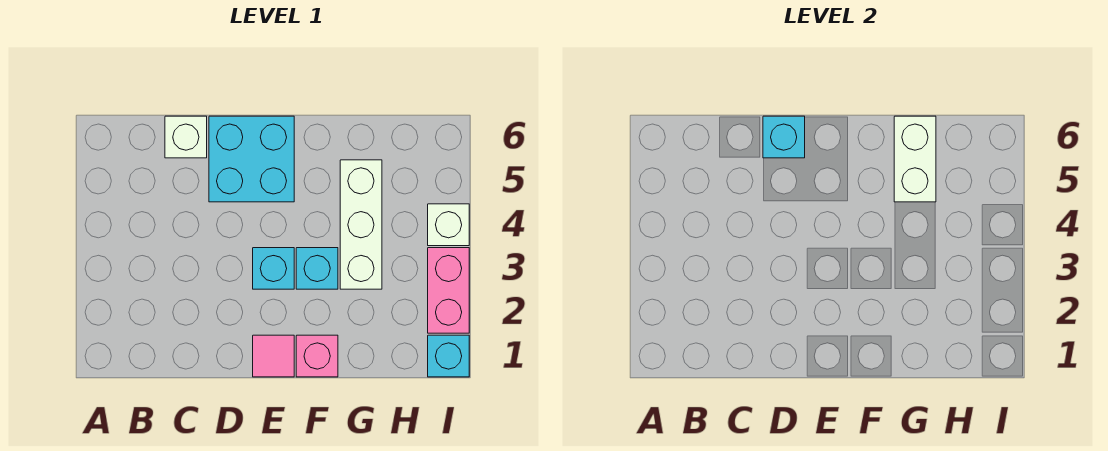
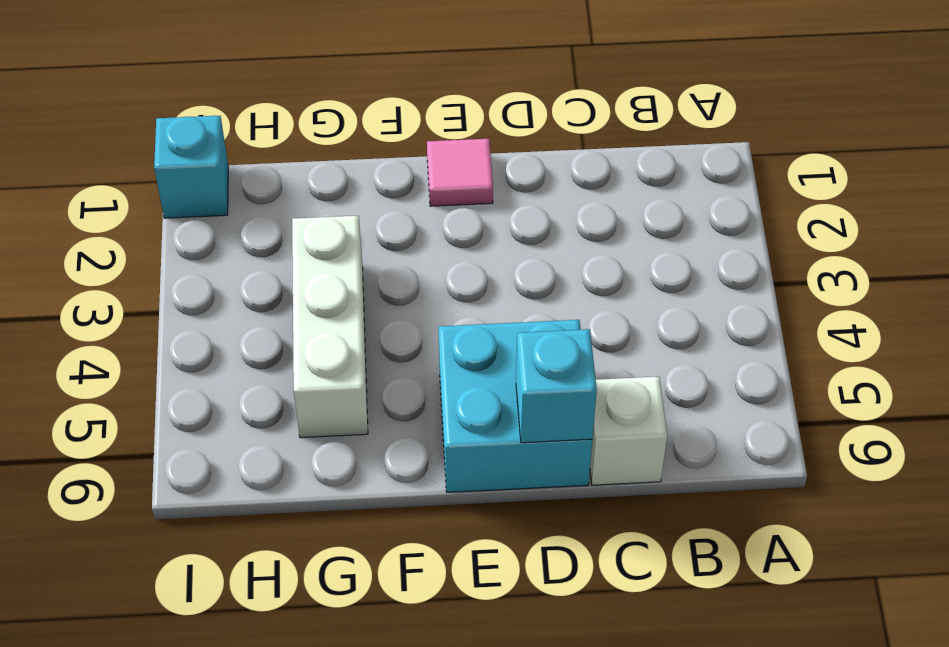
none -> cyan brick E3 level 1
none -> pink brick F1 level 1
none -> cyan brick F3 level 1

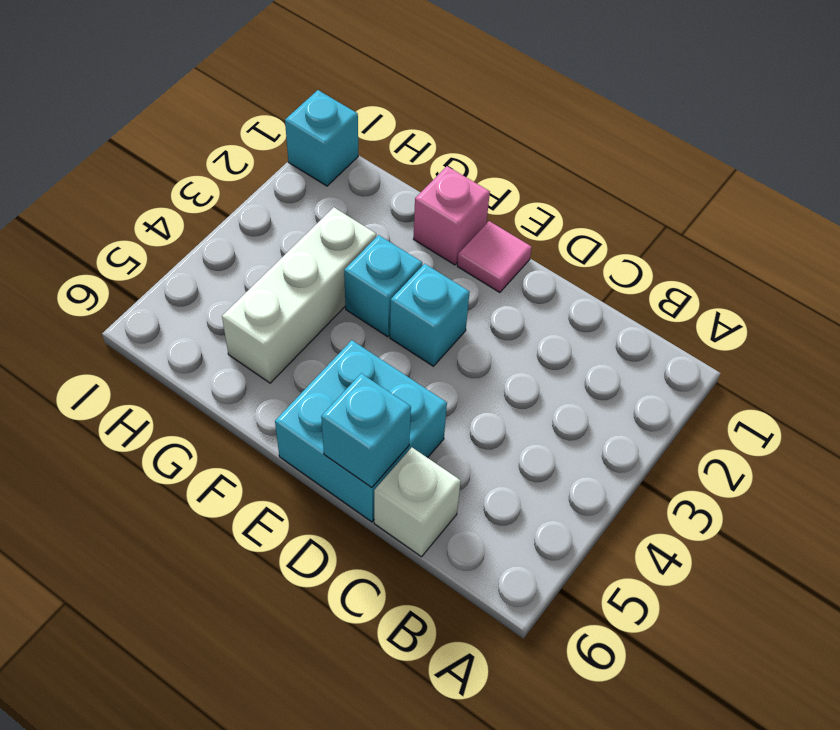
none -> pink brick I2:I3 level 1
none -> white brick I4 level 1
none -> white brick G5:G6 level 2

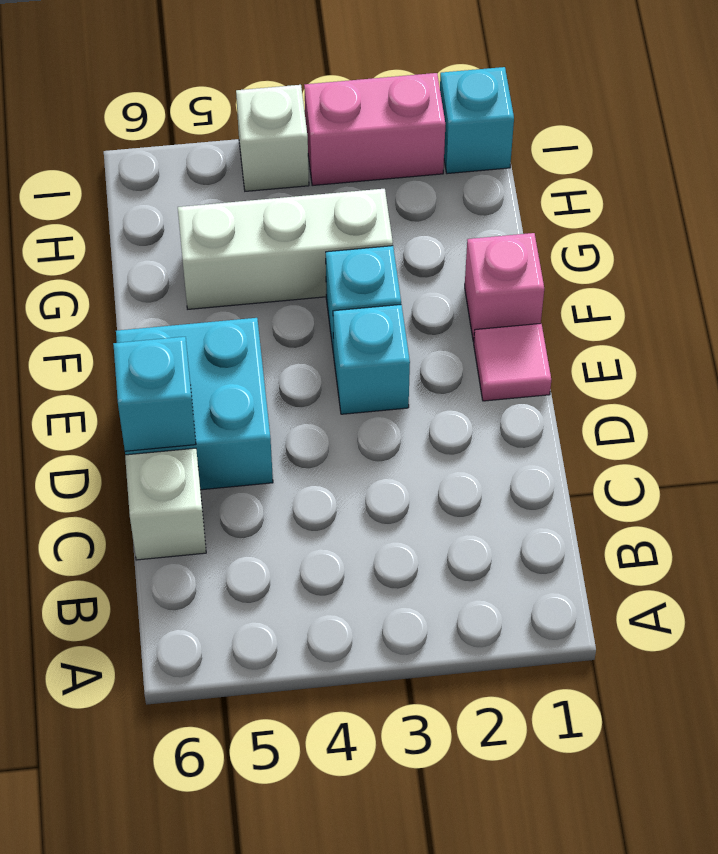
none -> white brick G5:G6 level 2

